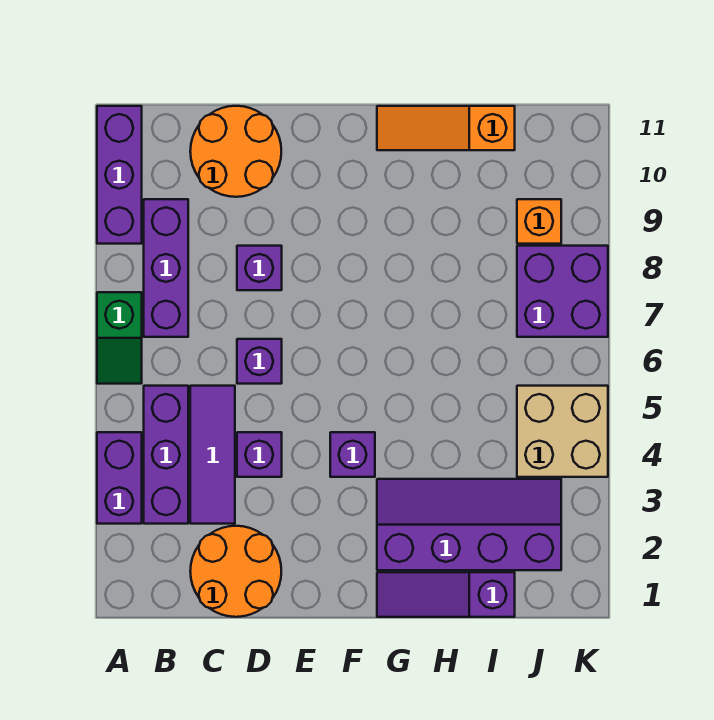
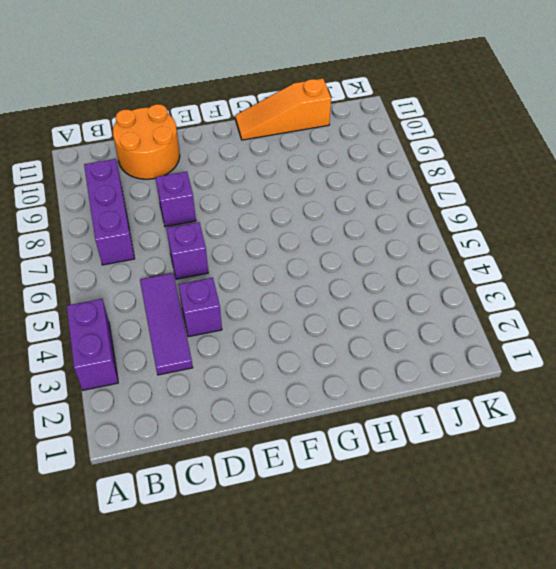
none -> green slope A6:A7 level 1 top 7
none -> purple brick A9:A11 level 1
none -> purple brick B3:B5 level 1

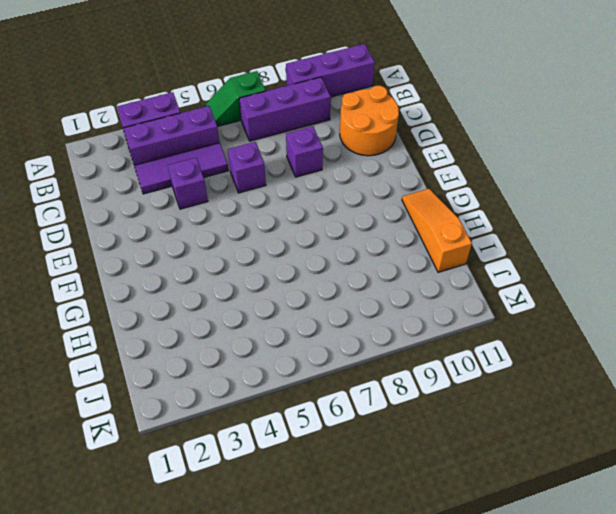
none -> orange round brick C1:D2 level 1
none -> purple brick F4 level 1
none -> purple slope G1:I1 level 1 top I

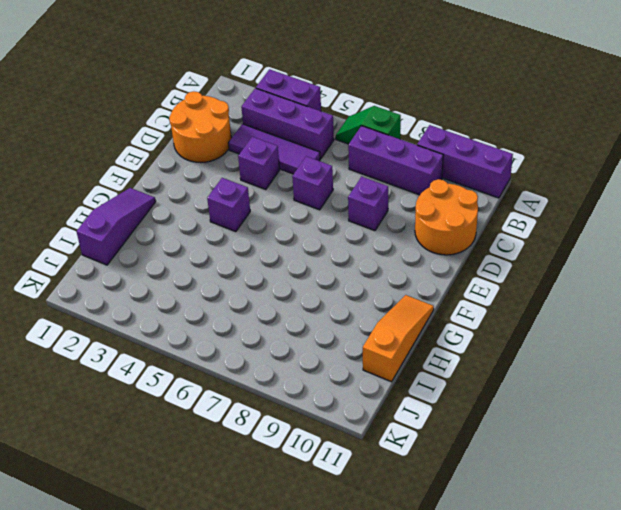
none -> purple slope G2:J3 level 1 top 2
none -> tan brick J4:K5 level 1
none -> purple brick J7:K8 level 1

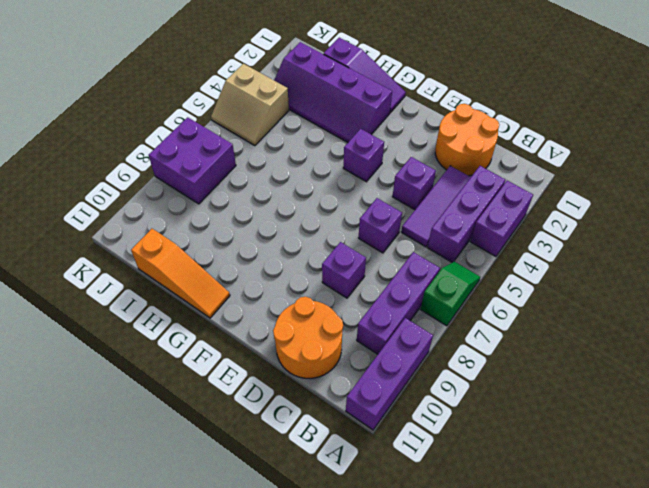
tan slope J4:K5 level 1 top 4 -> tan brick J4:K5 level 1
none -> orange brick J9 level 1

